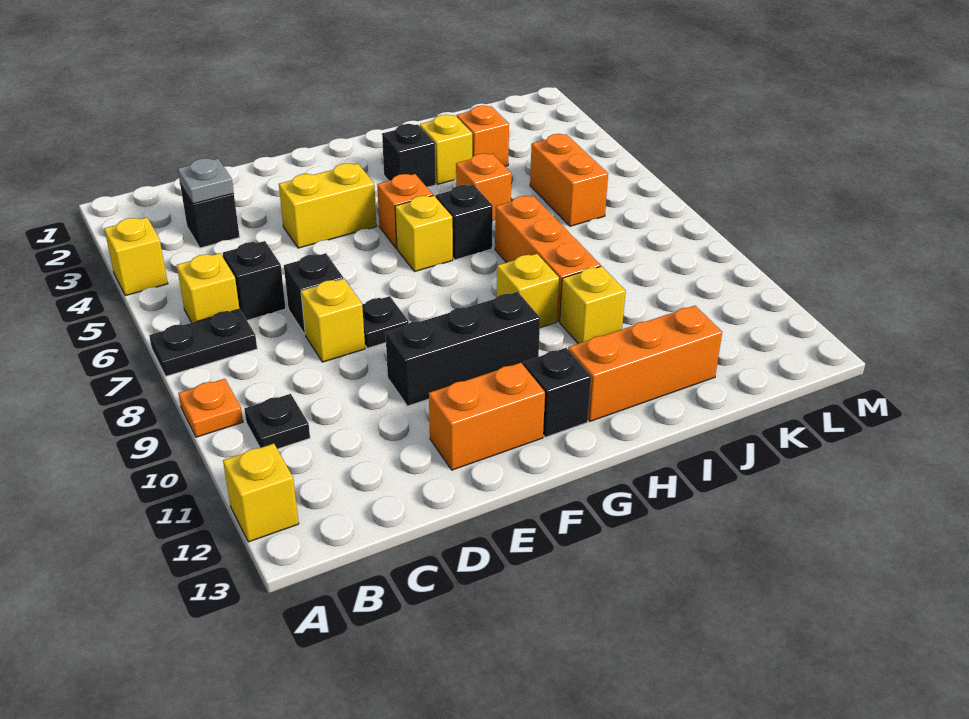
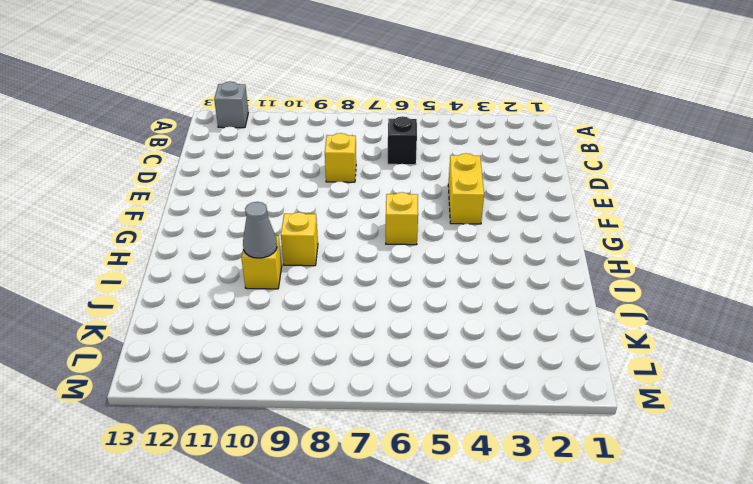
grey brick A12 level 1 -> yellow brick A12 level 1
grey cone I10 level 2 -> none
none -> yellow brick A4 level 1
none -> black plate A7:B7 level 1
none -> orange plate A9 level 1

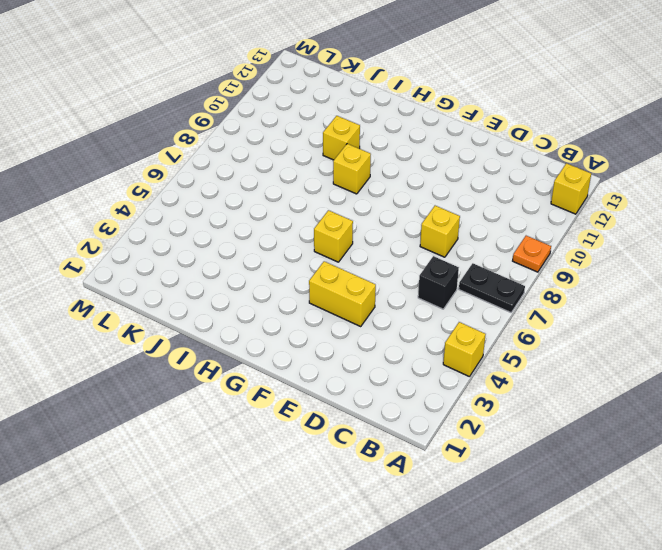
none -> yellow brick B6 level 1
none -> black plate B10 level 1
none -> black brick C3 level 1

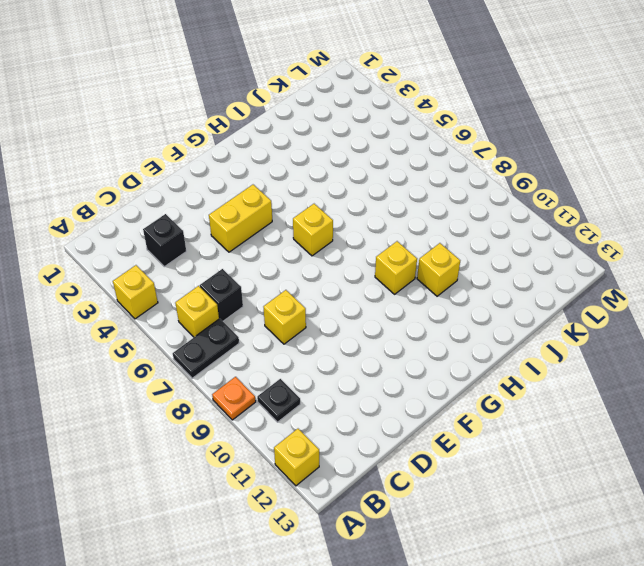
none -> black brick D7 level 1
none -> black plate E8 level 1
none -> black brick E10:G10 level 1

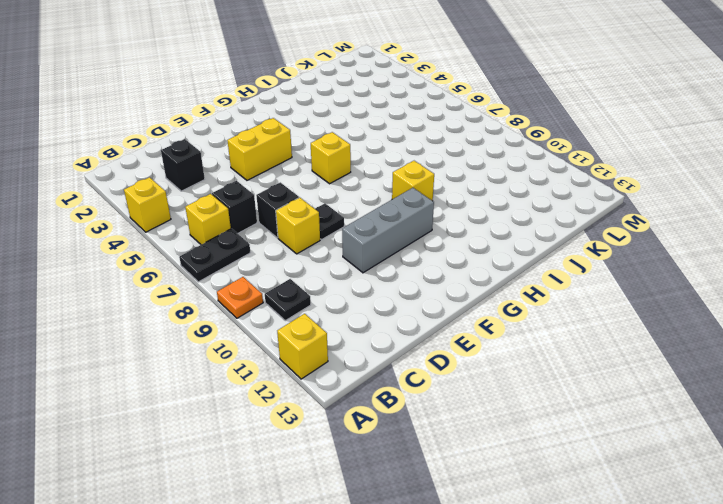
grey brick E10:G10 level 1 -> black brick E10:G10 level 1
none -> orange brick E12:F12 level 1
none -> orange brick G5 level 1
none -> black brick G12 level 1

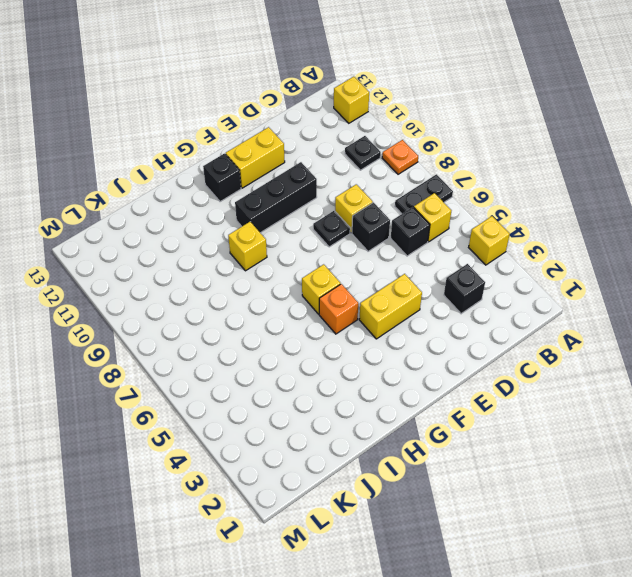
yellow brick E12:F12 level 1 -> orange brick E12:F12 level 1
none -> black brick H3 level 1
none -> black brick H6 level 1
none -> orange brick H12:J12 level 1

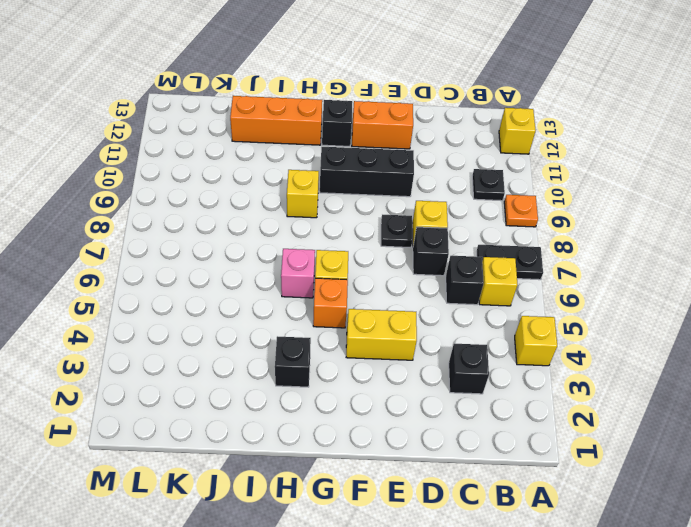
pink brick H6 level 1 -> black brick H6 level 1
none -> yellow brick I3 level 1
none -> orange brick I5 level 1
none -> orange brick I7:I9 level 1

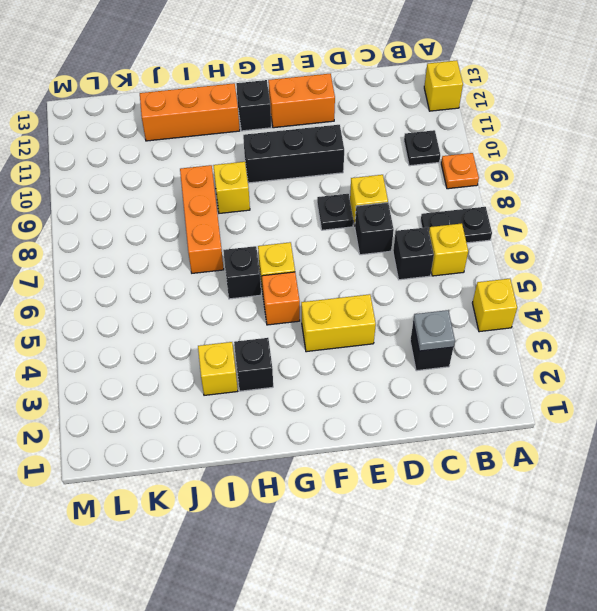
none -> orange brick I5 level 1
none -> yellow brick I10 level 1
none -> orange brick J3 level 1

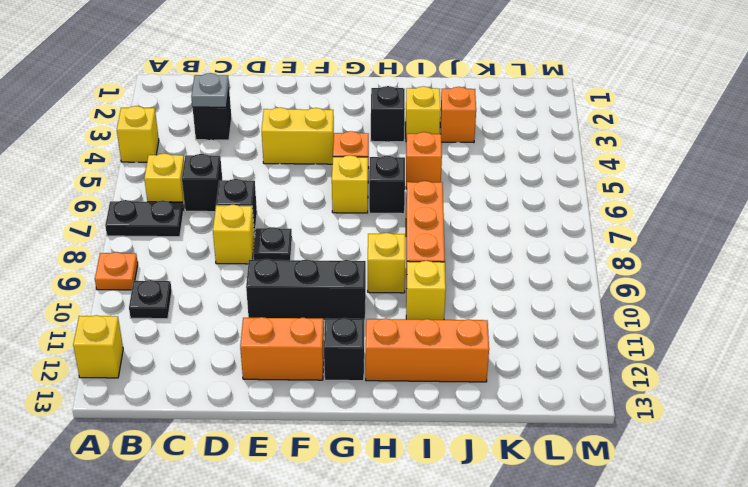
none -> orange brick K5:K6 level 1

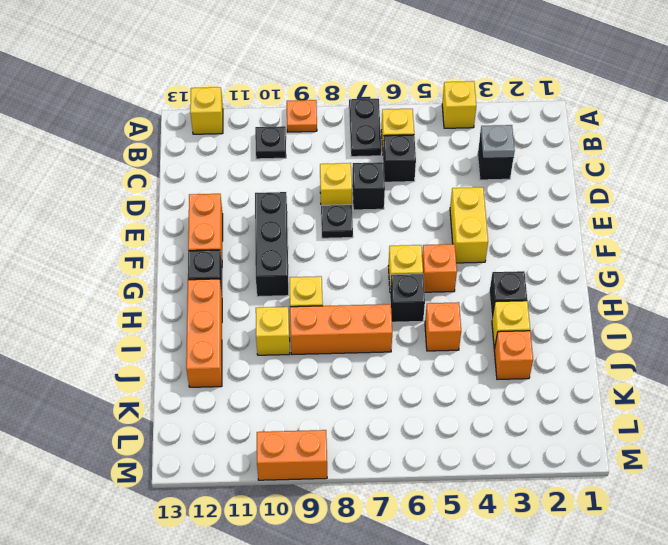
orange brick M9:M10 level 1 -> orange brick K5:K6 level 1

